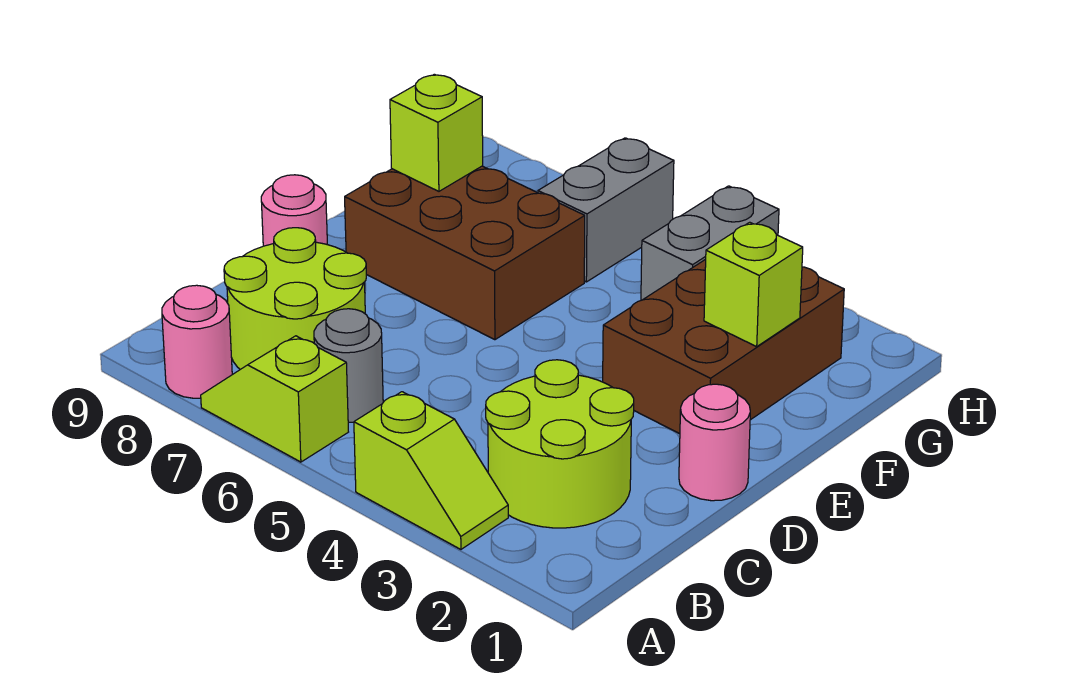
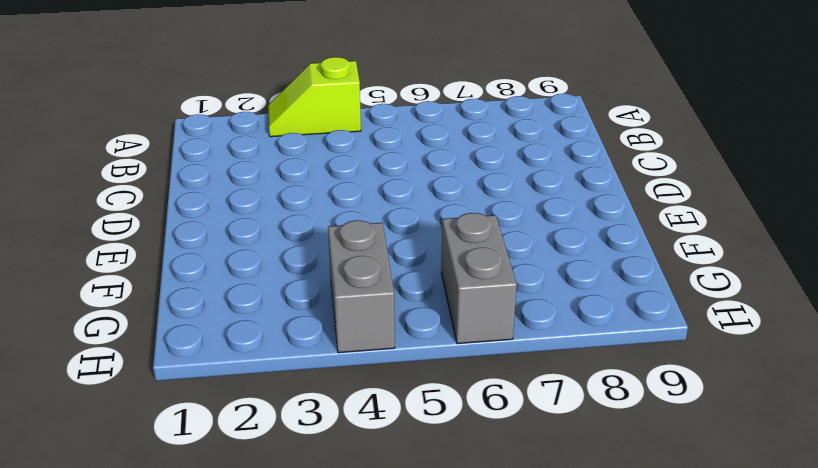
none -> lime slope A6:A7 level 1 top 6
none -> pink round brick A8 level 1
none -> lime round brick B2:C3 level 1

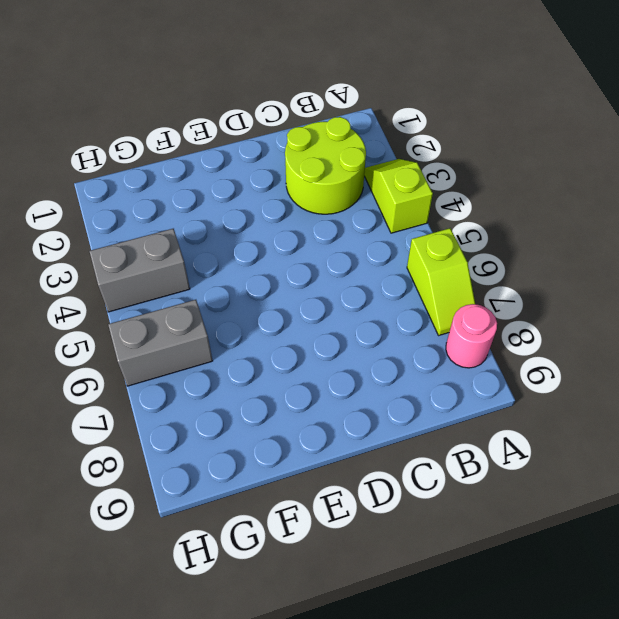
none -> grey round brick B6 level 1
none -> lime round brick B7:C8 level 1
none -> pink round brick D1 level 1

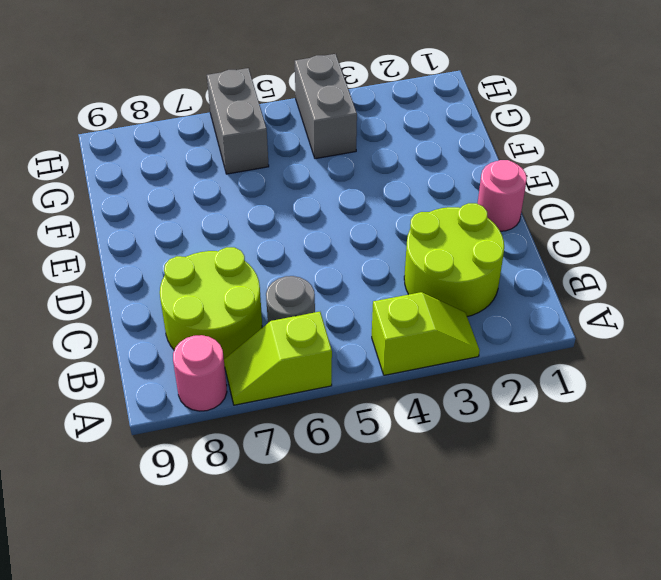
none -> pink round brick D9 level 1
none -> brown brick E2:G3 level 1
none -> brown brick E6:F8 level 1

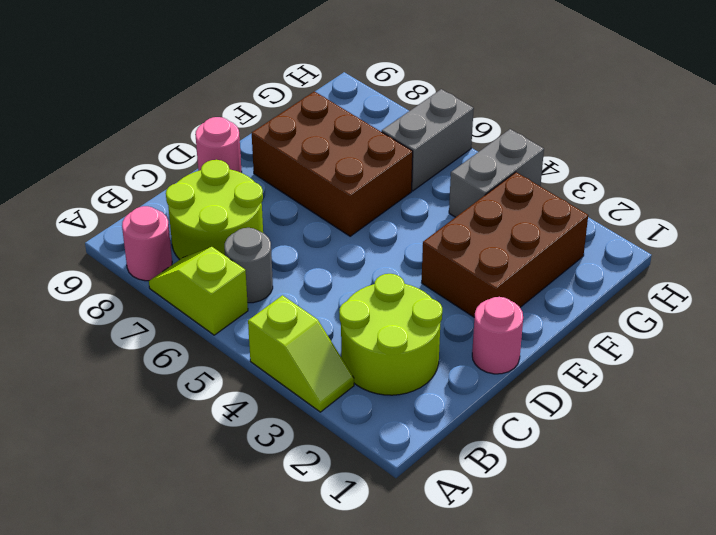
none -> lime brick F2 level 2
none -> lime brick F8 level 2

